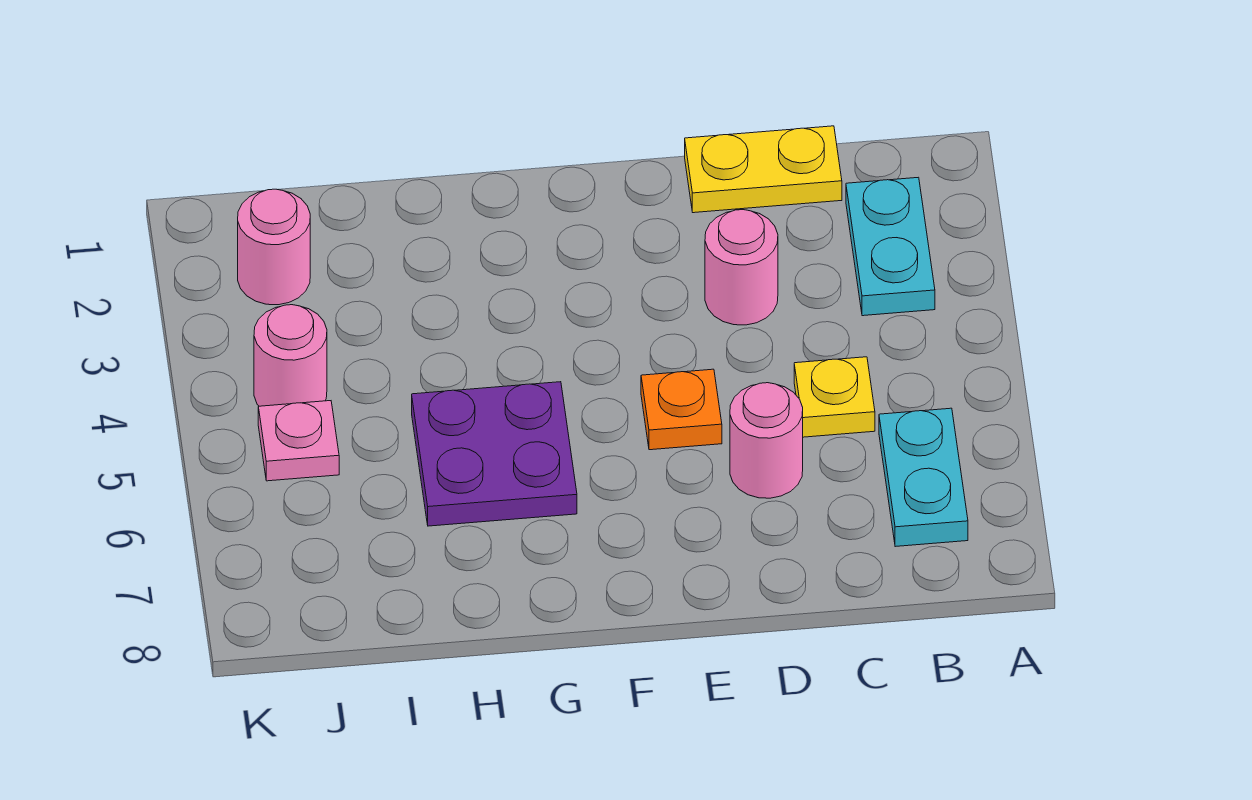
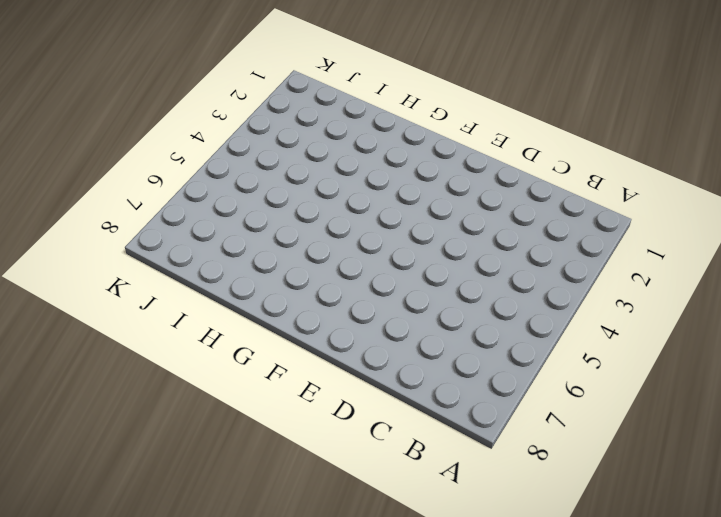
none -> cyan plate B2:B3 level 1
none -> cyan plate B6:B7 level 1

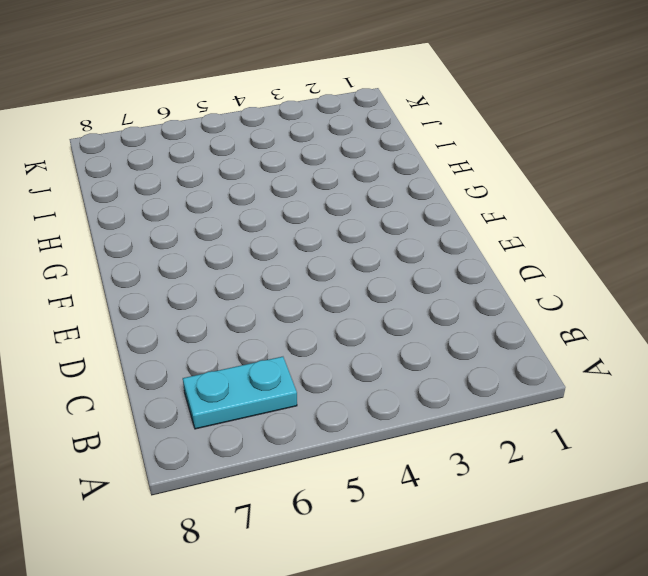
none -> cyan plate B2:B3 level 1
none -> yellow plate C1:D1 level 1

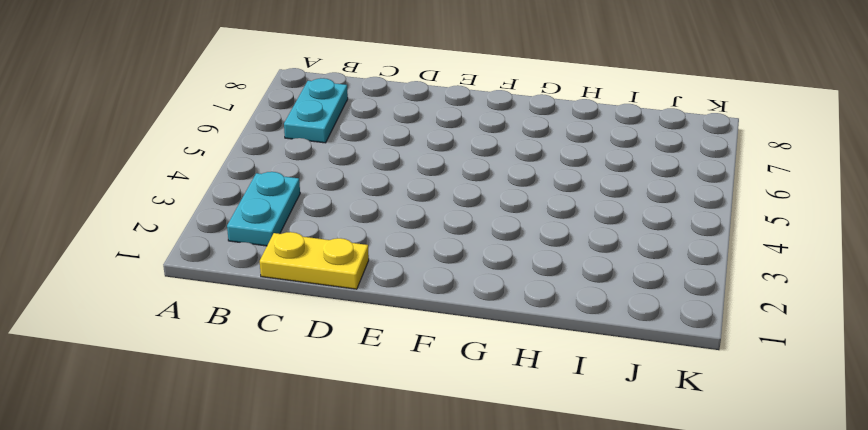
none -> yellow plate C5 level 1
none -> pink round brick D3 level 1

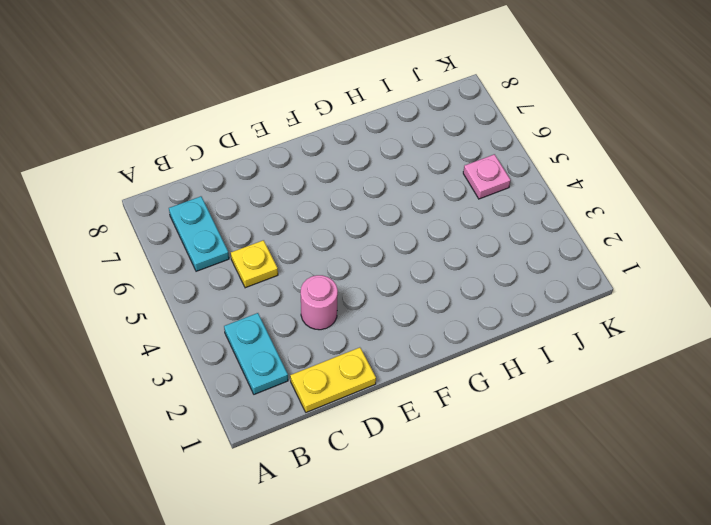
none -> pink round brick D6 level 1
none -> orange plate E5 level 1

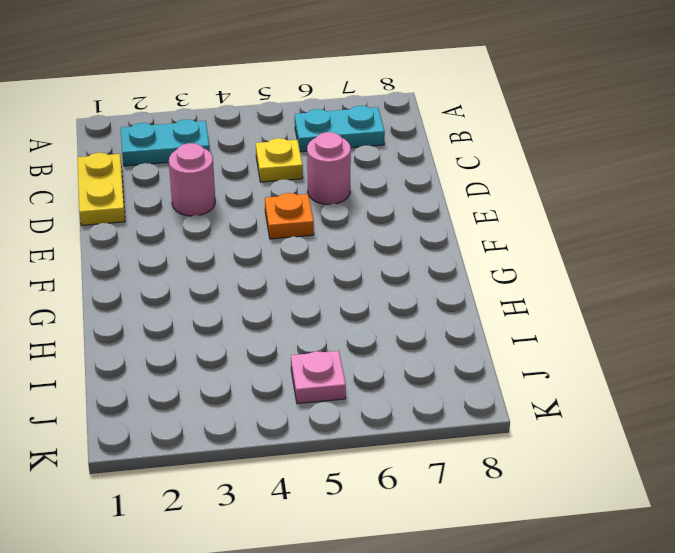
none -> purple plate G5:H6 level 1
none -> pink round brick J2 level 1

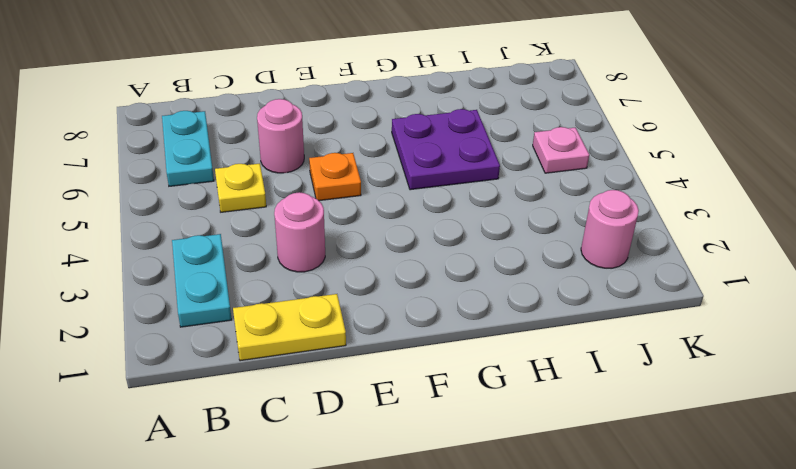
none -> pink round brick J4 level 1

